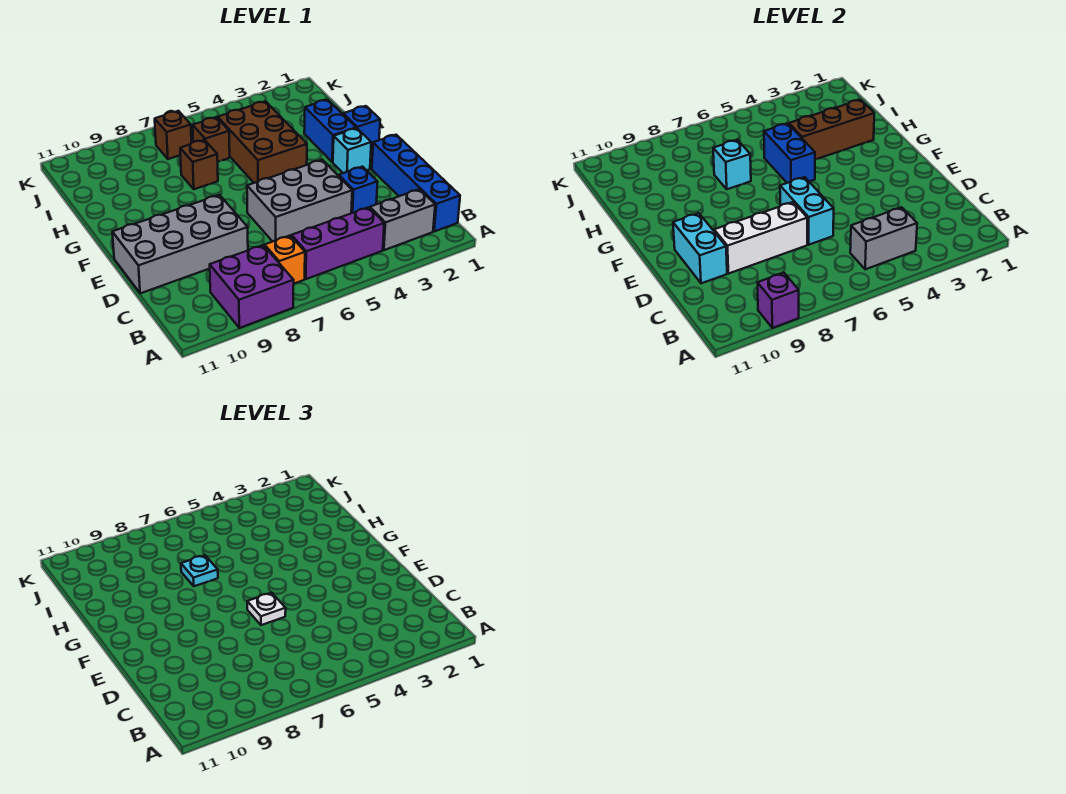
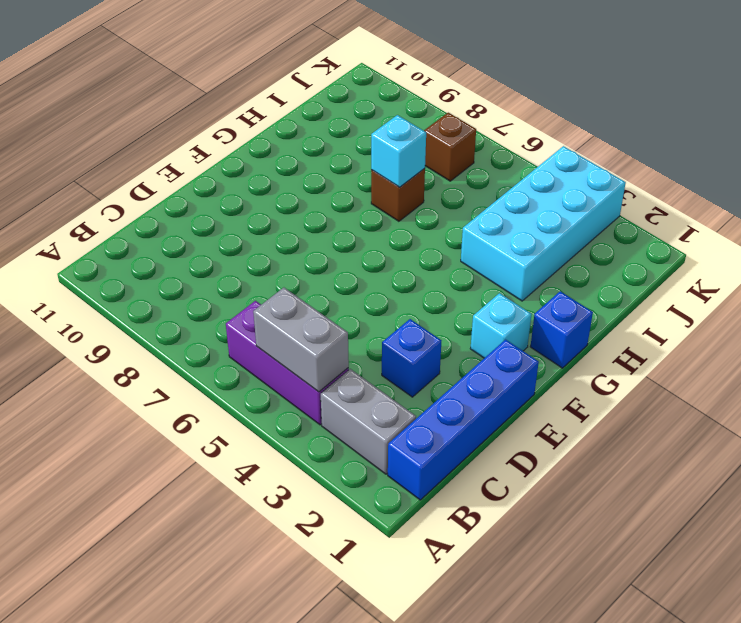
cyan brick H3:K4 level 1 -> brown brick G4:I5 level 1
none -> purple brick A8:B9 level 1
none -> orange brick B7 level 1
none -> grey brick D4:E6 level 1

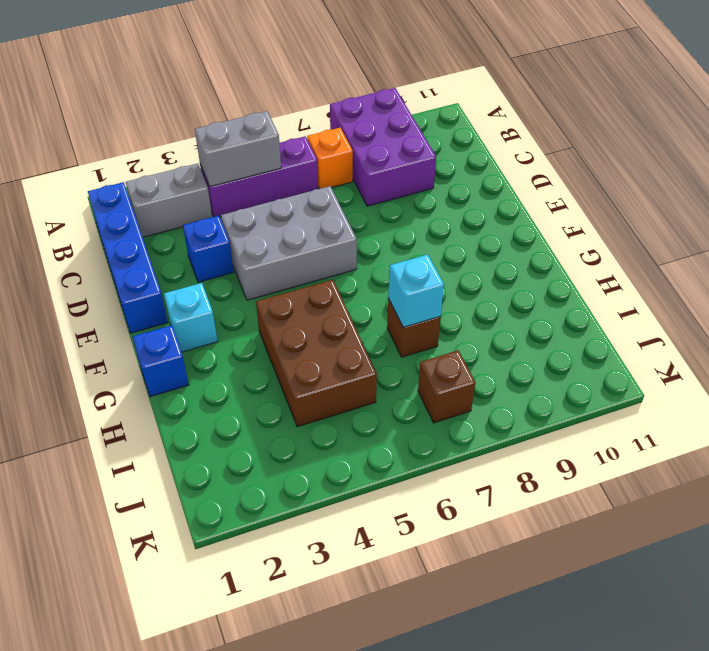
purple brick A8:C9 level 1 -> purple brick A8:B9 level 1
none -> grey brick D8:E11 level 1
none -> blue brick G2:H2 level 1
none -> brown brick I6 level 1

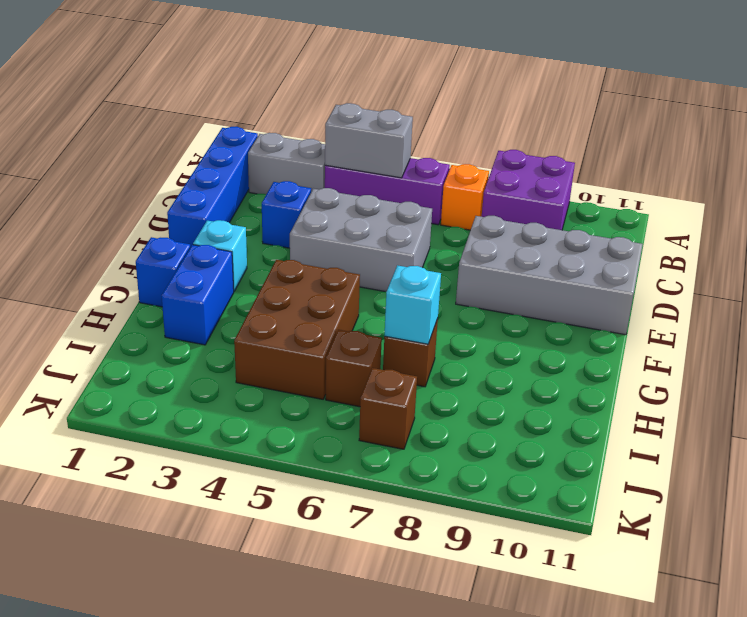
none -> purple brick A9 level 2
none -> cyan brick D6:E6 level 2
none -> white brick D7:D9 level 2

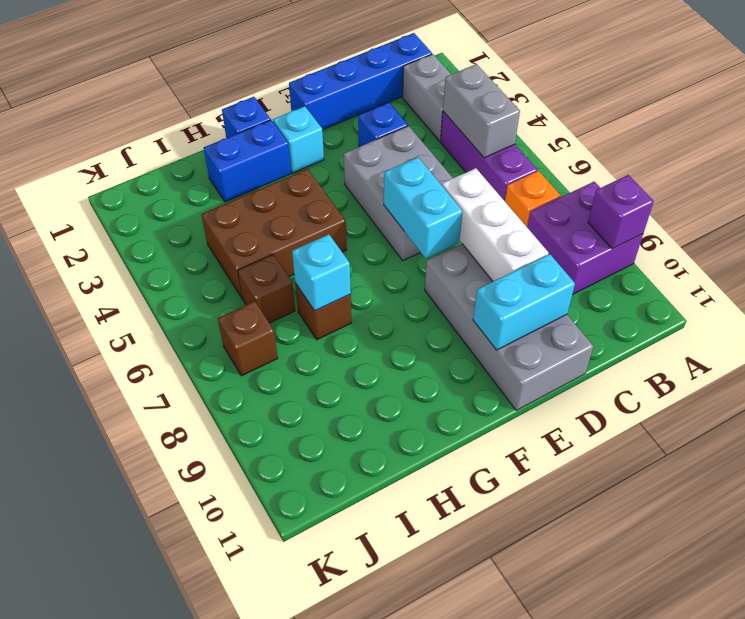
cyan brick E6:E7 level 2 -> cyan brick D6:E6 level 2
none -> blue brick G5:H5 level 2
none -> brown brick H2:H4 level 2
none -> white plate E6 level 3

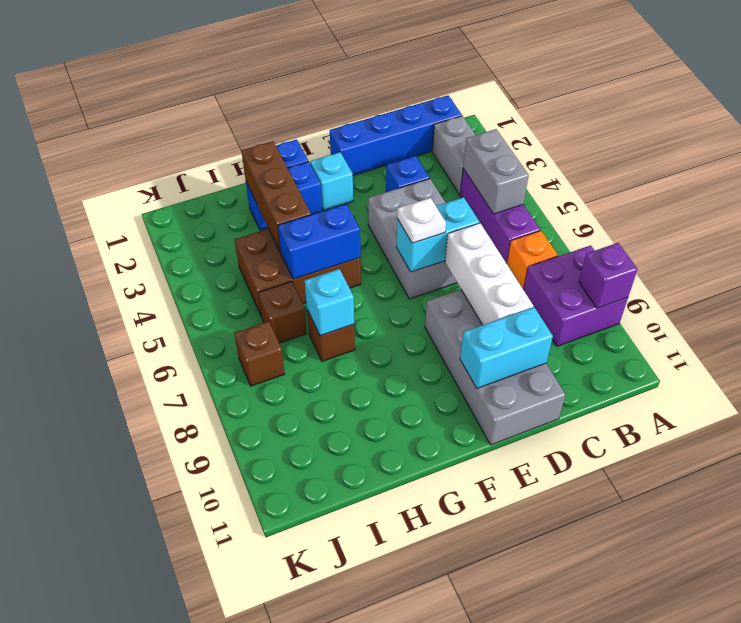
none -> cyan plate H7 level 3

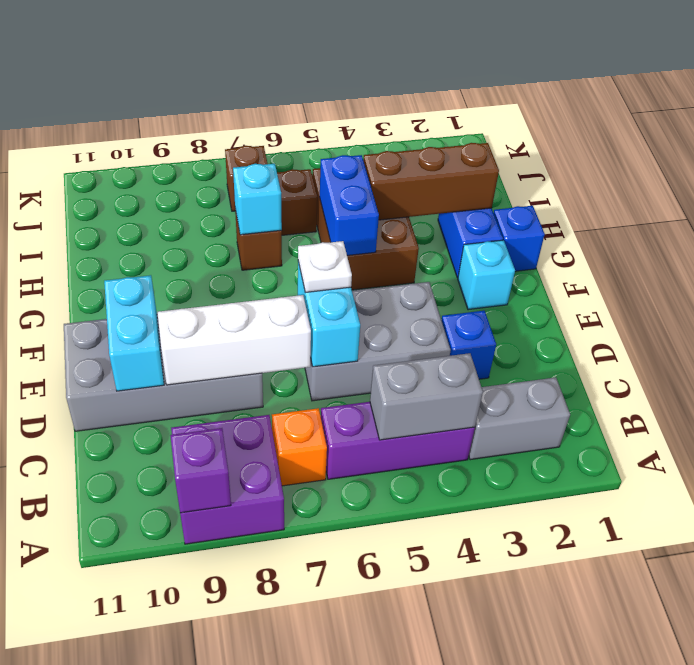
none -> blue brick B1:E1 level 1
none -> cyan plate H7 level 3

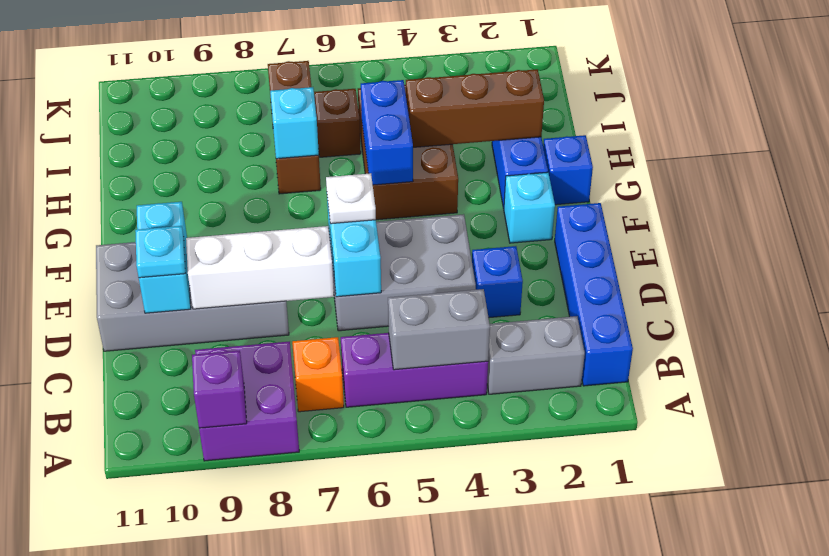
cyan plate D10 level 3 -> cyan plate H7 level 3

